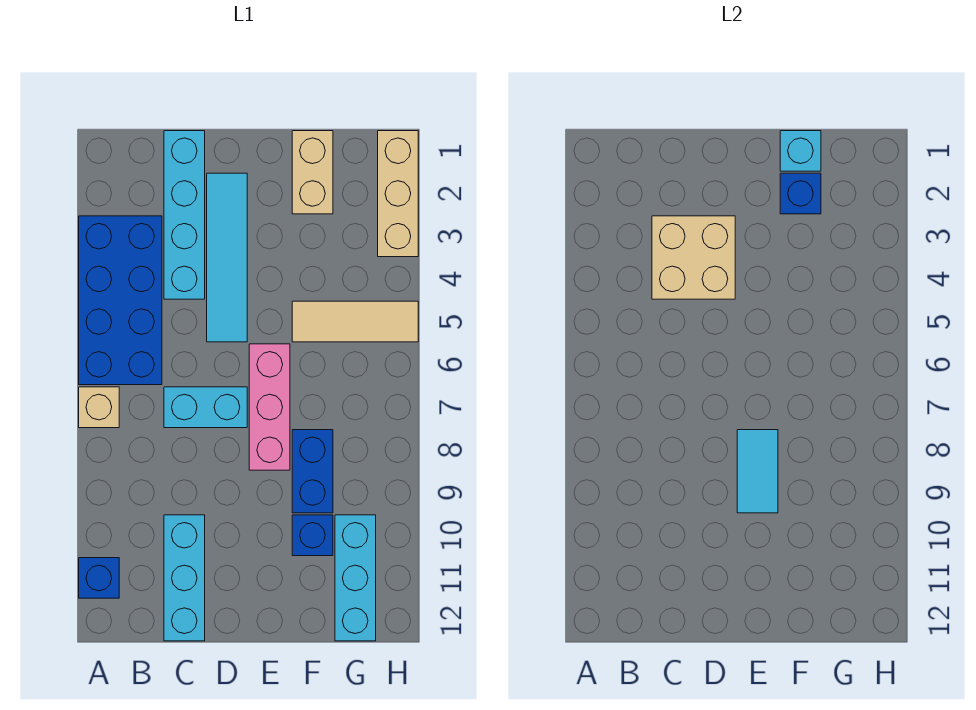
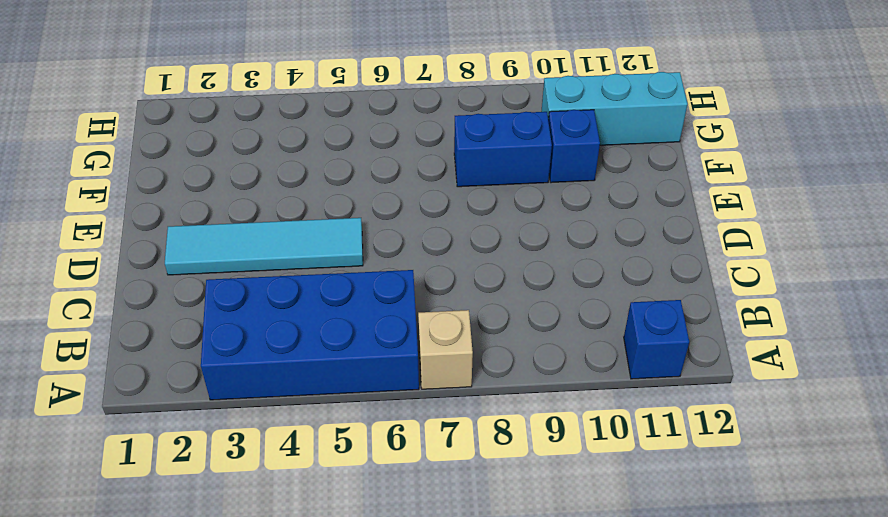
none -> cyan brick C1:C4 level 1
none -> cyan brick C7:D7 level 1
none -> cyan brick C10:C12 level 1

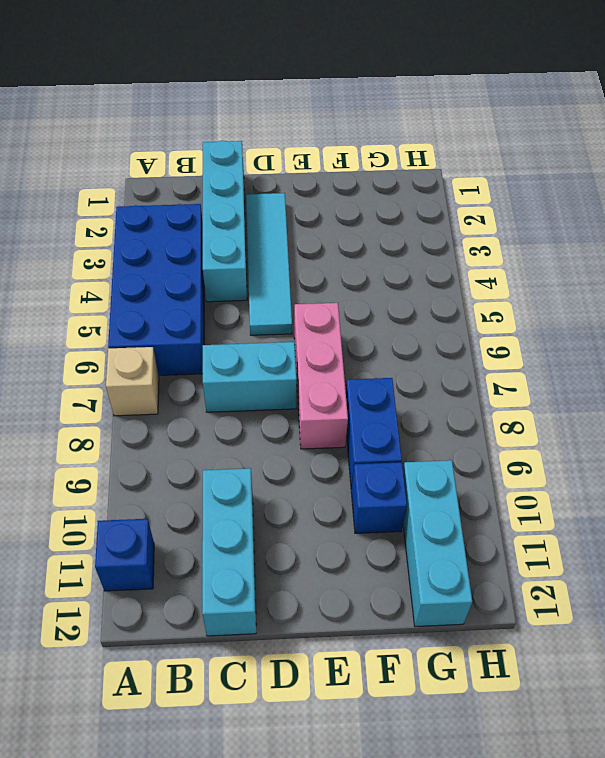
none -> tan brick F1:F2 level 1
none -> tan tile F5:H5 level 1
none -> tan brick H1:H3 level 1

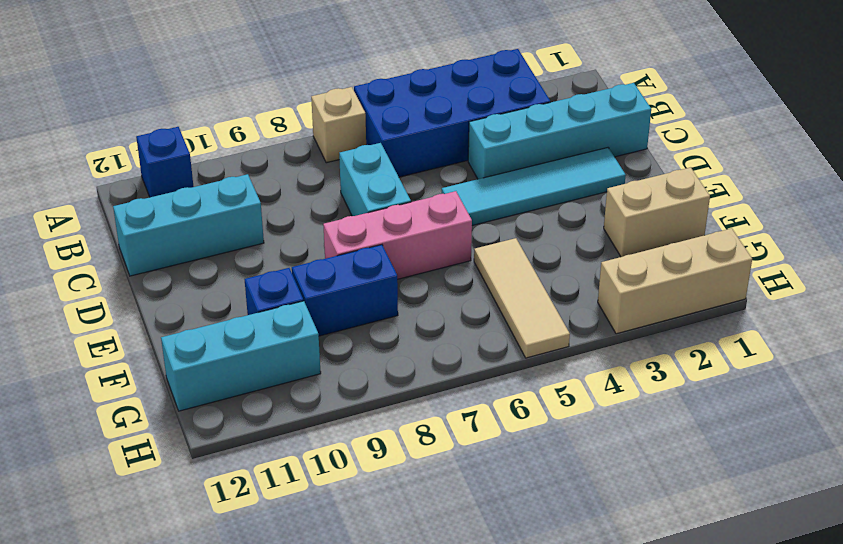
none -> tan brick C3:D4 level 2
none -> cyan tile E8:E9 level 2
none -> cyan brick F1 level 2

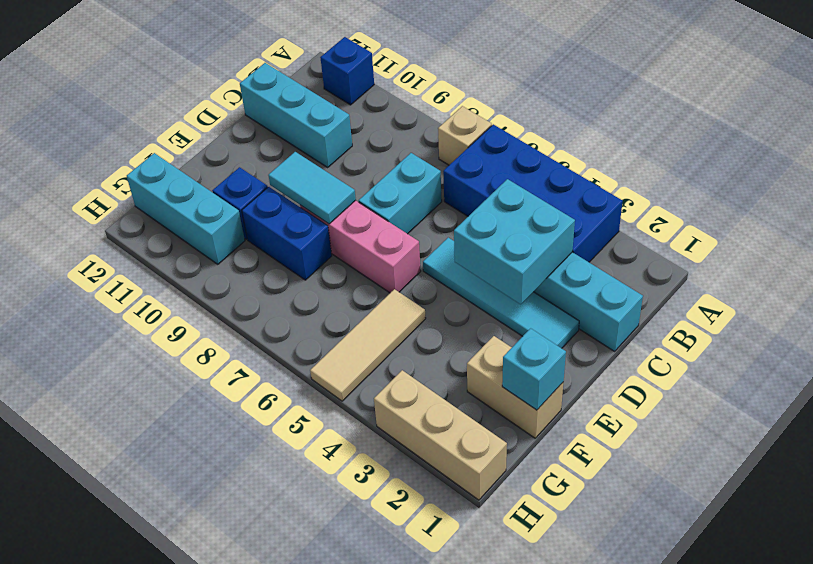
cyan brick C3:D4 level 2 -> tan brick C3:D4 level 2
none -> blue brick F2 level 2

